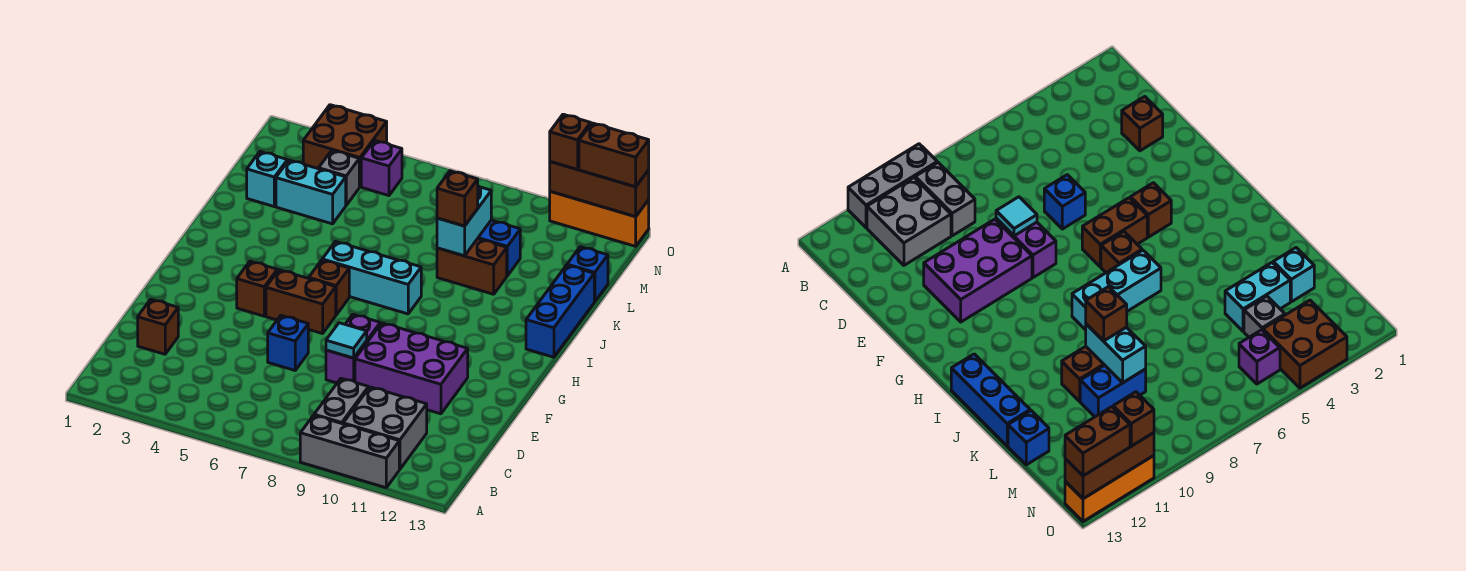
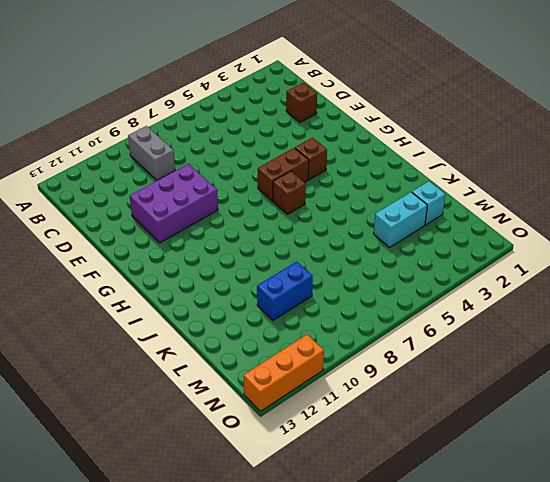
none -> grey brick A9:A11 level 1
none -> grey brick B10:C11 level 1
none -> blue brick E6 level 1

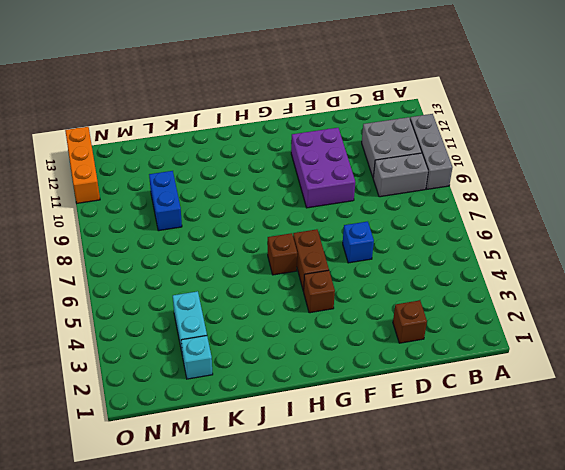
none -> purple brick E8:F8 level 1
none -> cyan brick I6:I8 level 1
none -> blue brick I13:K13 level 1

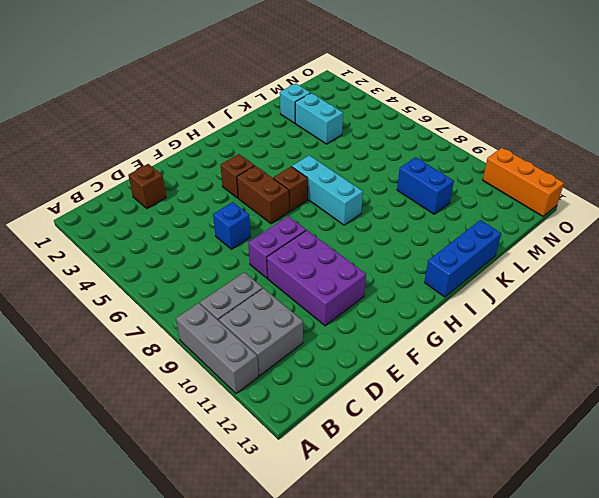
none -> brown brick K9:K10 level 1
none -> blue brick L13 level 1
none -> grey brick M4 level 1

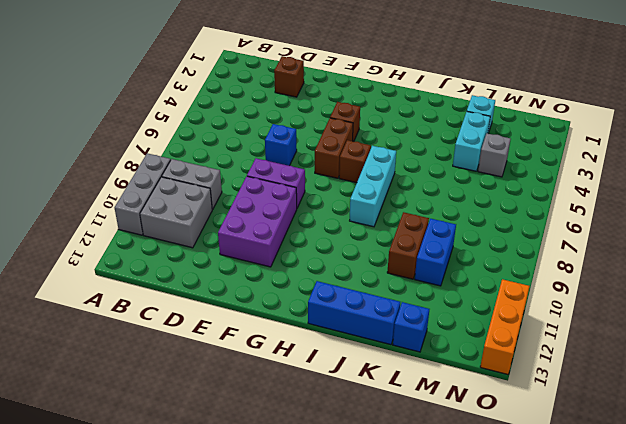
none -> brown brick N3:O4 level 1
none -> purple brick N5 level 1
none -> cyan tile E8 level 2

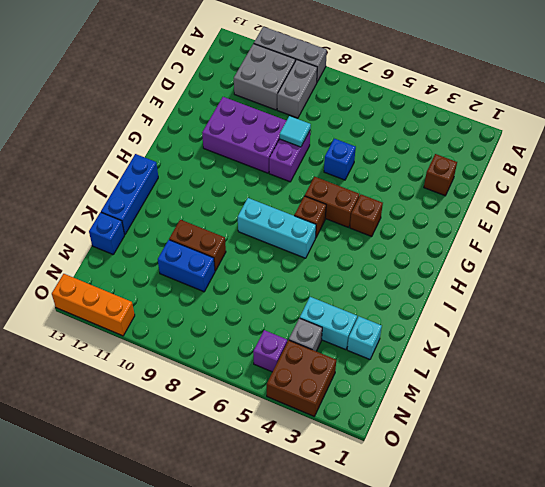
none -> cyan brick K9:L9 level 2
none -> brown brick O11:O13 level 2
none -> brown brick K9 level 3

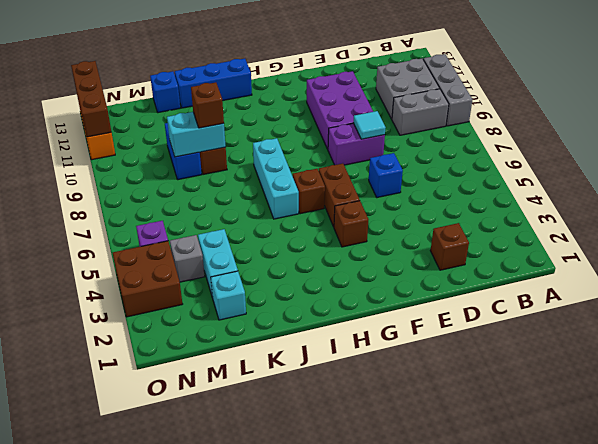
none -> brown brick O11 level 3
none -> brown brick O12:O13 level 3

